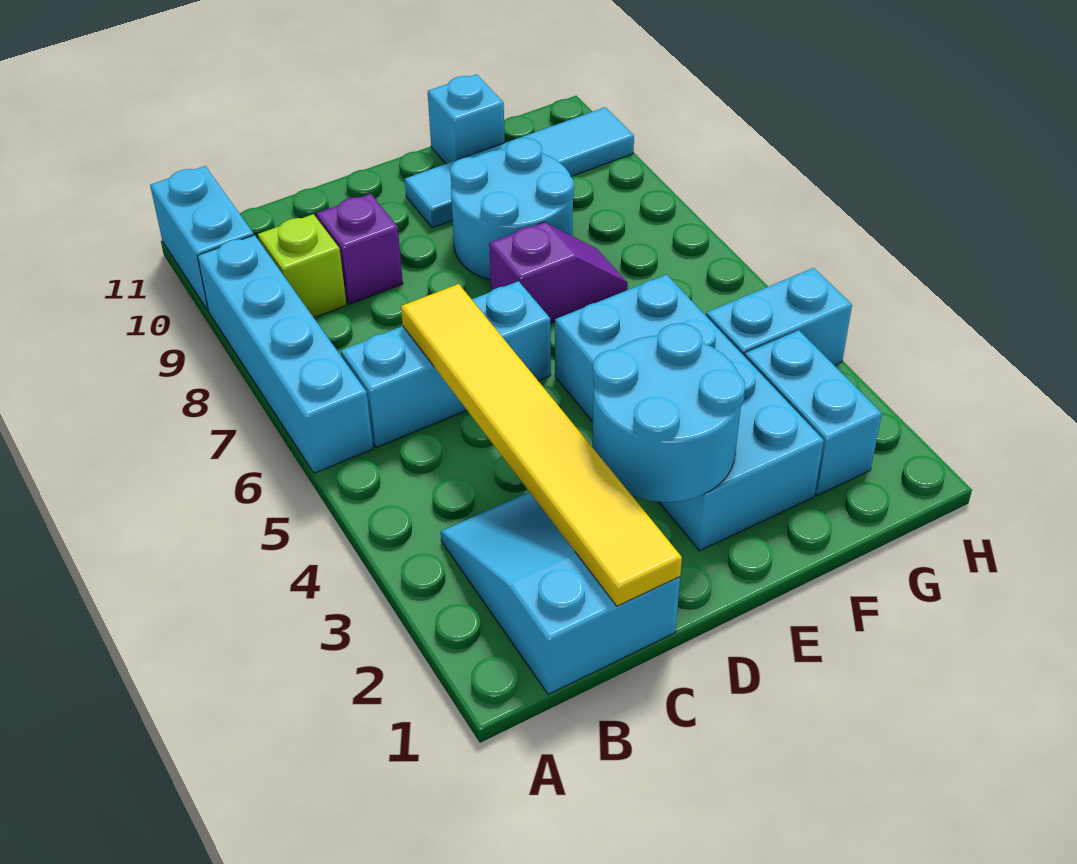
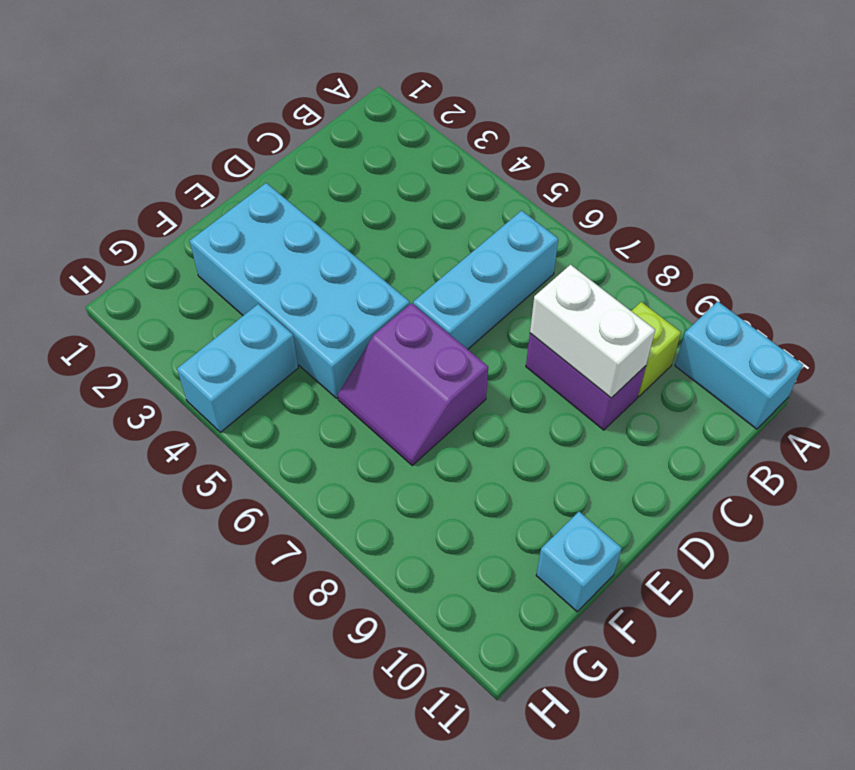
purple brick C8:C9 level 1 -> purple brick C9 level 1
white brick C8:C9 level 2 -> none
purple slope E6:F7 level 1 top E -> purple slope E7:F7 level 1 top E
none -> cyan brick A6:A9 level 1
none -> cyan slope B1:C3 level 1 top 1
none -> cyan round brick E8:F9 level 1

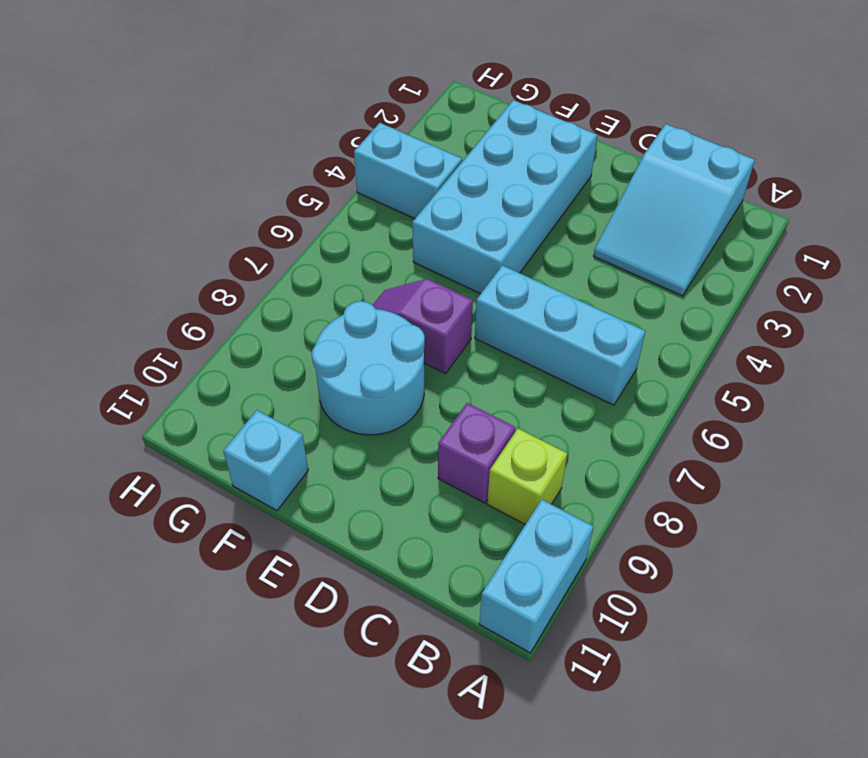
none -> cyan brick A6:A9 level 1
none -> cyan tile E10:H10 level 1
none -> cyan brick G2:G3 level 1

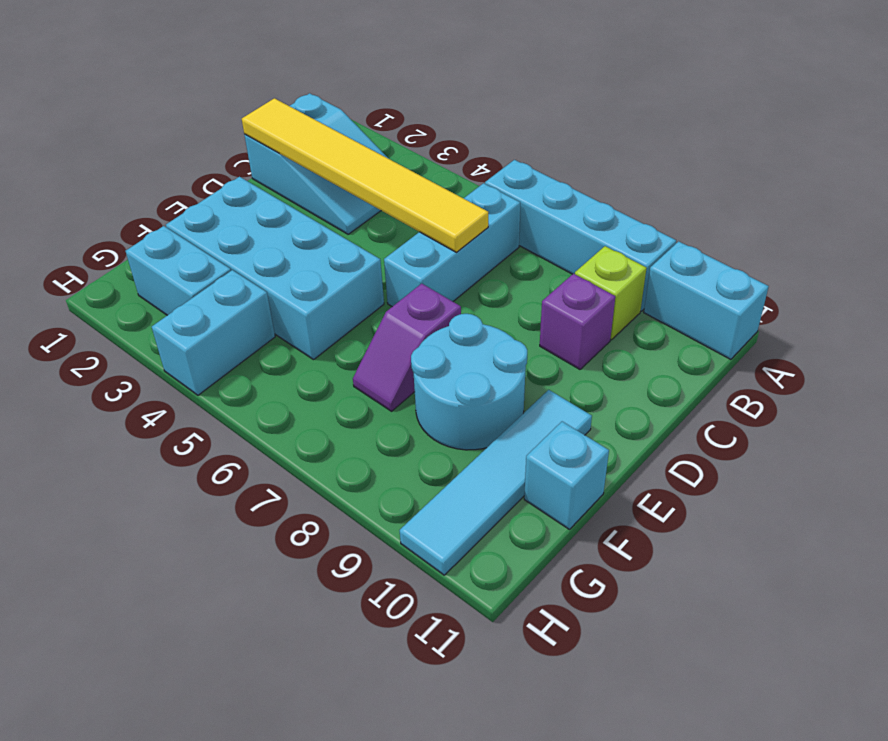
none -> cyan round brick D2:E3 level 2

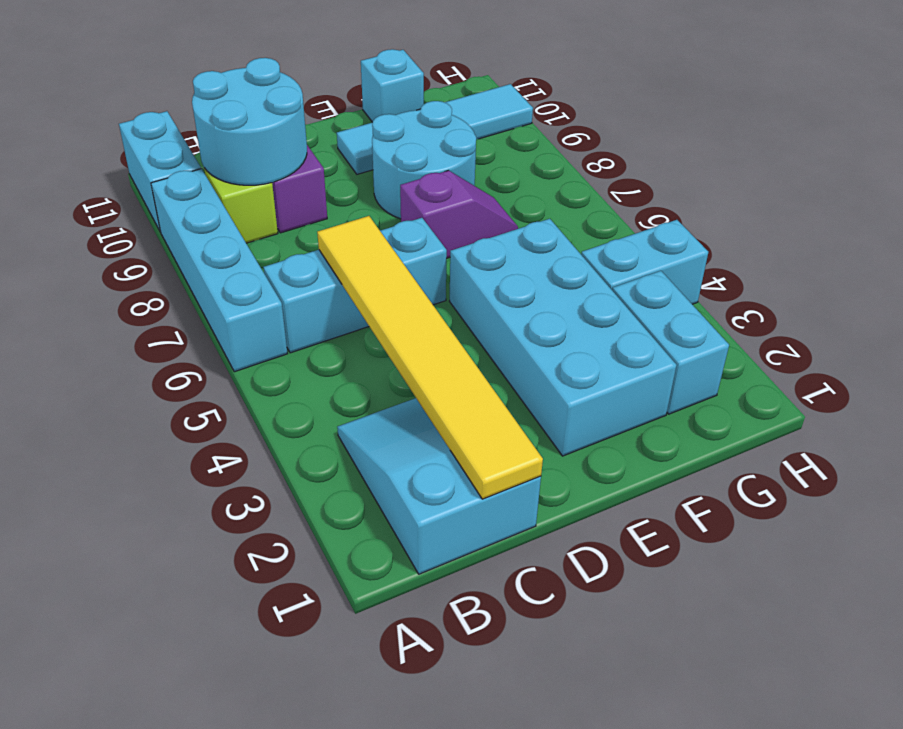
cyan round brick B9:C10 level 2 -> cyan round brick D2:E3 level 2

